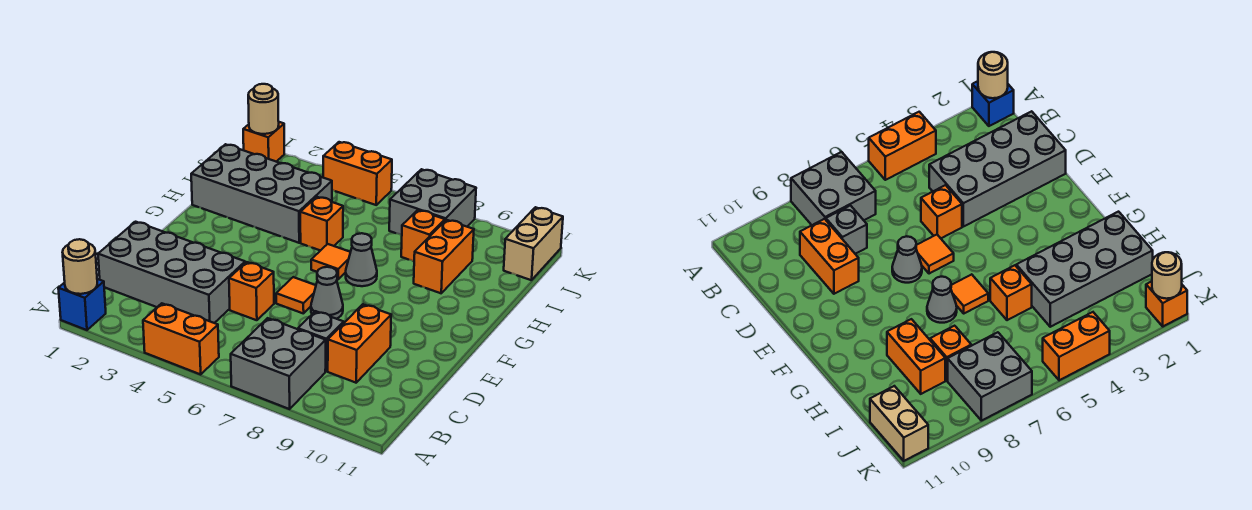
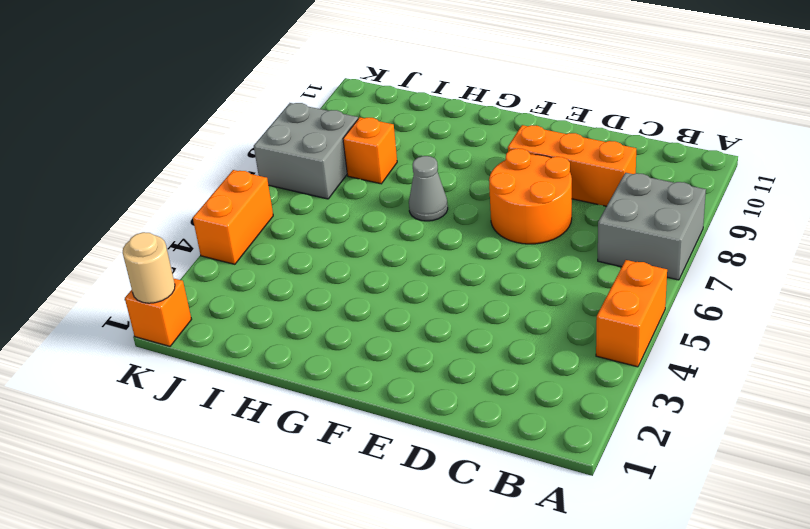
orange brick C9:E9 level 1 -> orange brick C9:D9 level 1
orange round brick D7:E8 level 1 -> grey cone E7 level 1
none -> blue brick A1 level 1
none -> grey brick C1:D4 level 1
none -> grey brick C8 level 1

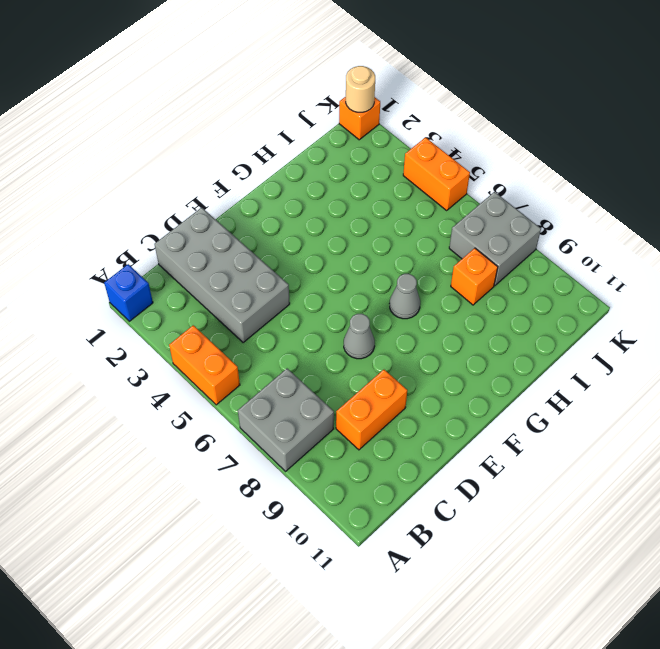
none -> grey brick C8 level 1
none -> orange brick D5 level 1
none -> orange tile E6 level 1

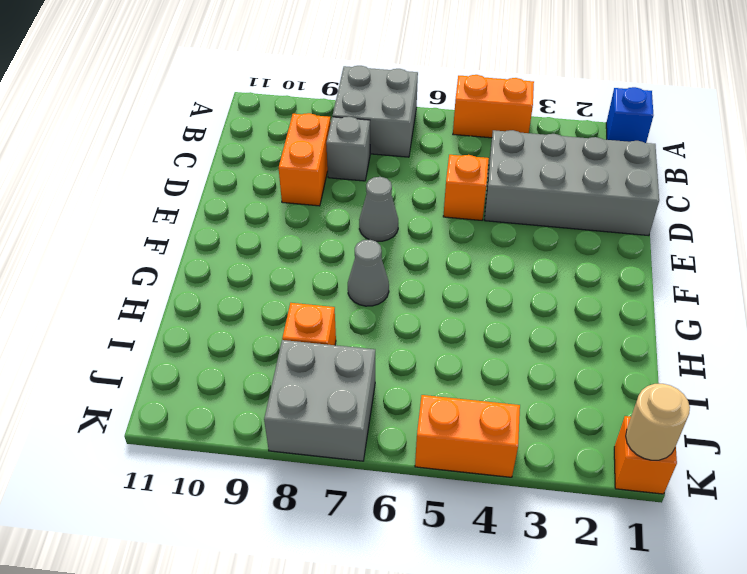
none -> orange tile E6 level 1
none -> orange tile G6 level 1
none -> grey brick H1:I4 level 1

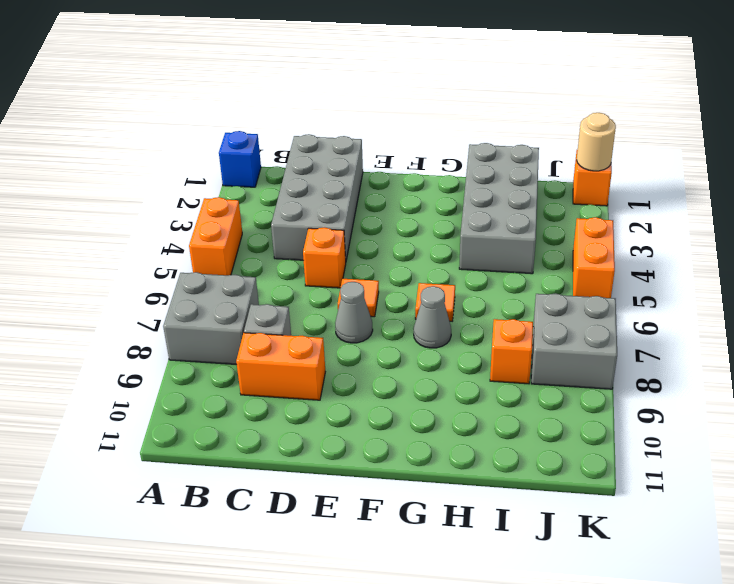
none -> orange brick H5 level 1
none -> orange brick H9:I9 level 1
none -> tan brick J11:K11 level 1

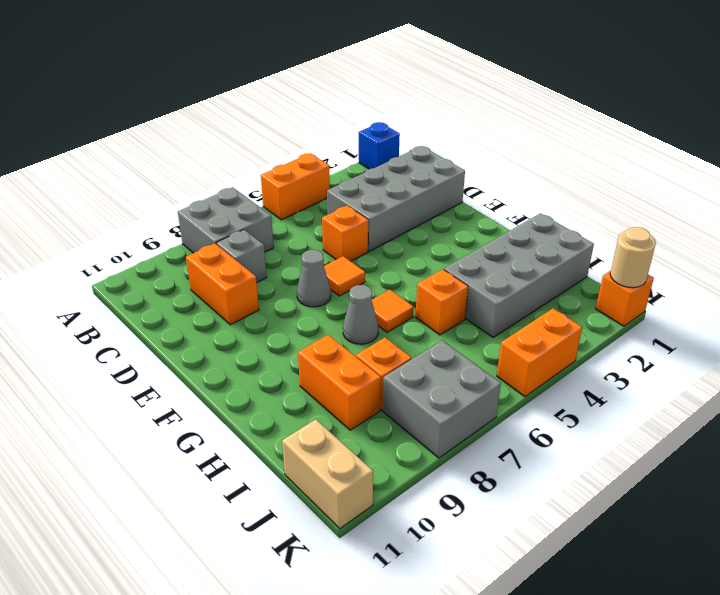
none -> tan round brick A1 level 2

